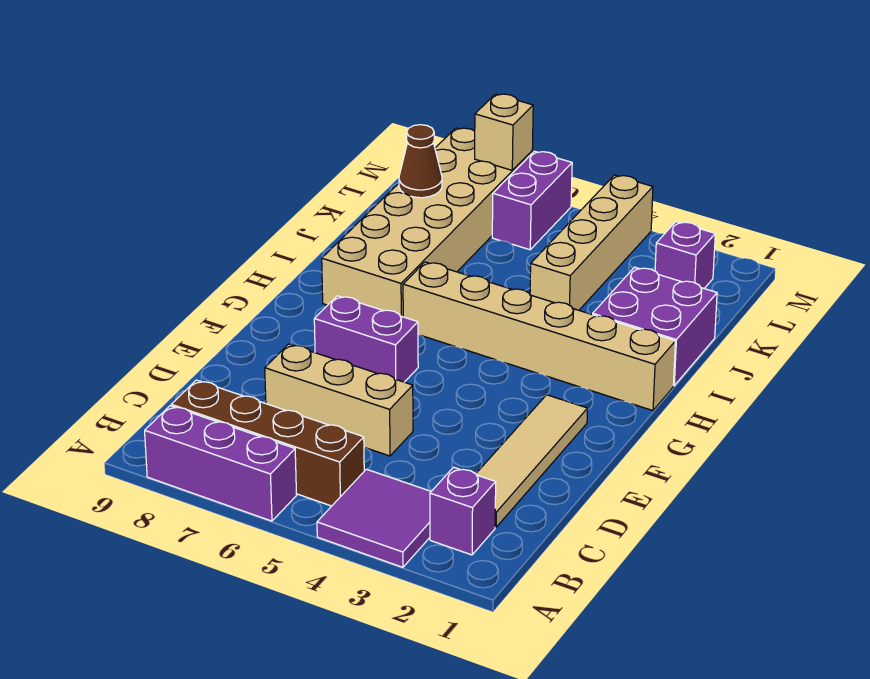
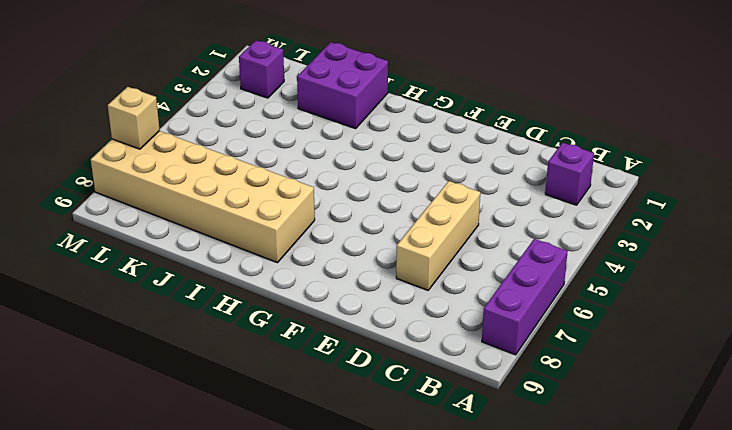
none -> purple tile A3:B4 level 1
none -> brown brick B5:B8 level 1
none -> tan tile C2:F2 level 1

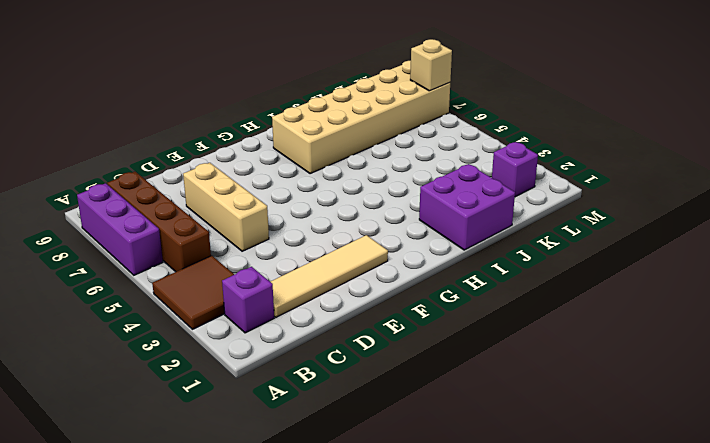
brown tile A3:B4 level 1 -> purple tile A3:B4 level 1
none -> purple brick F6:F7 level 1
none -> tan brick H1:H6 level 1
none -> tan brick J4:M4 level 1

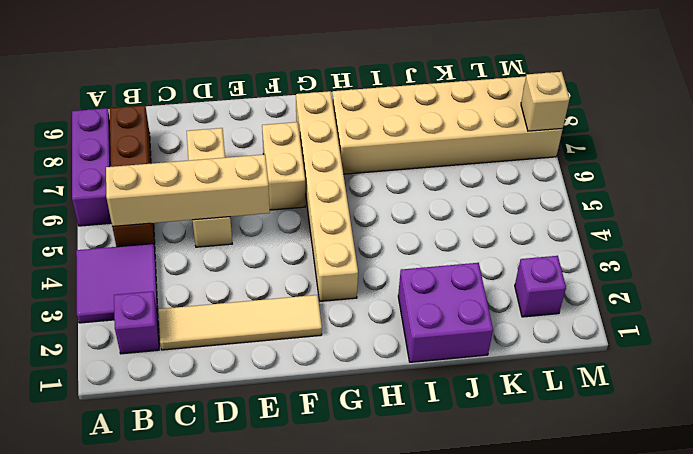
tan brick B5:E5 level 2 -> tan brick J4:M4 level 1
tan brick F6:F7 level 1 -> purple brick F6:F7 level 1
tan brick G3:G8 level 1 -> tan brick H1:H6 level 1
none -> purple brick L6:M6 level 1
none -> brown cone K8 level 2

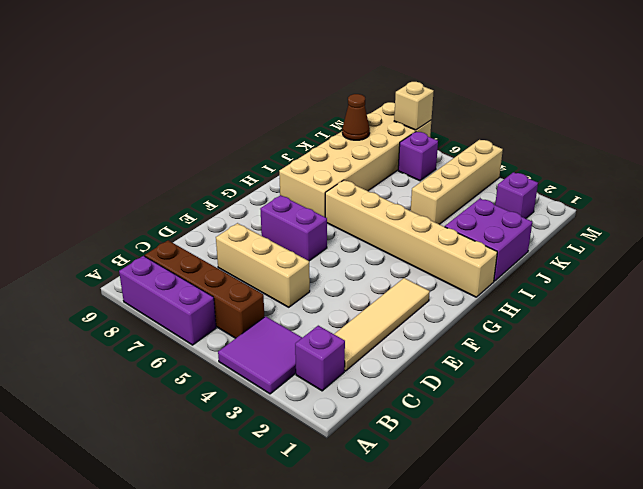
purple brick L6 level 1 -> purple brick L6:M6 level 1

